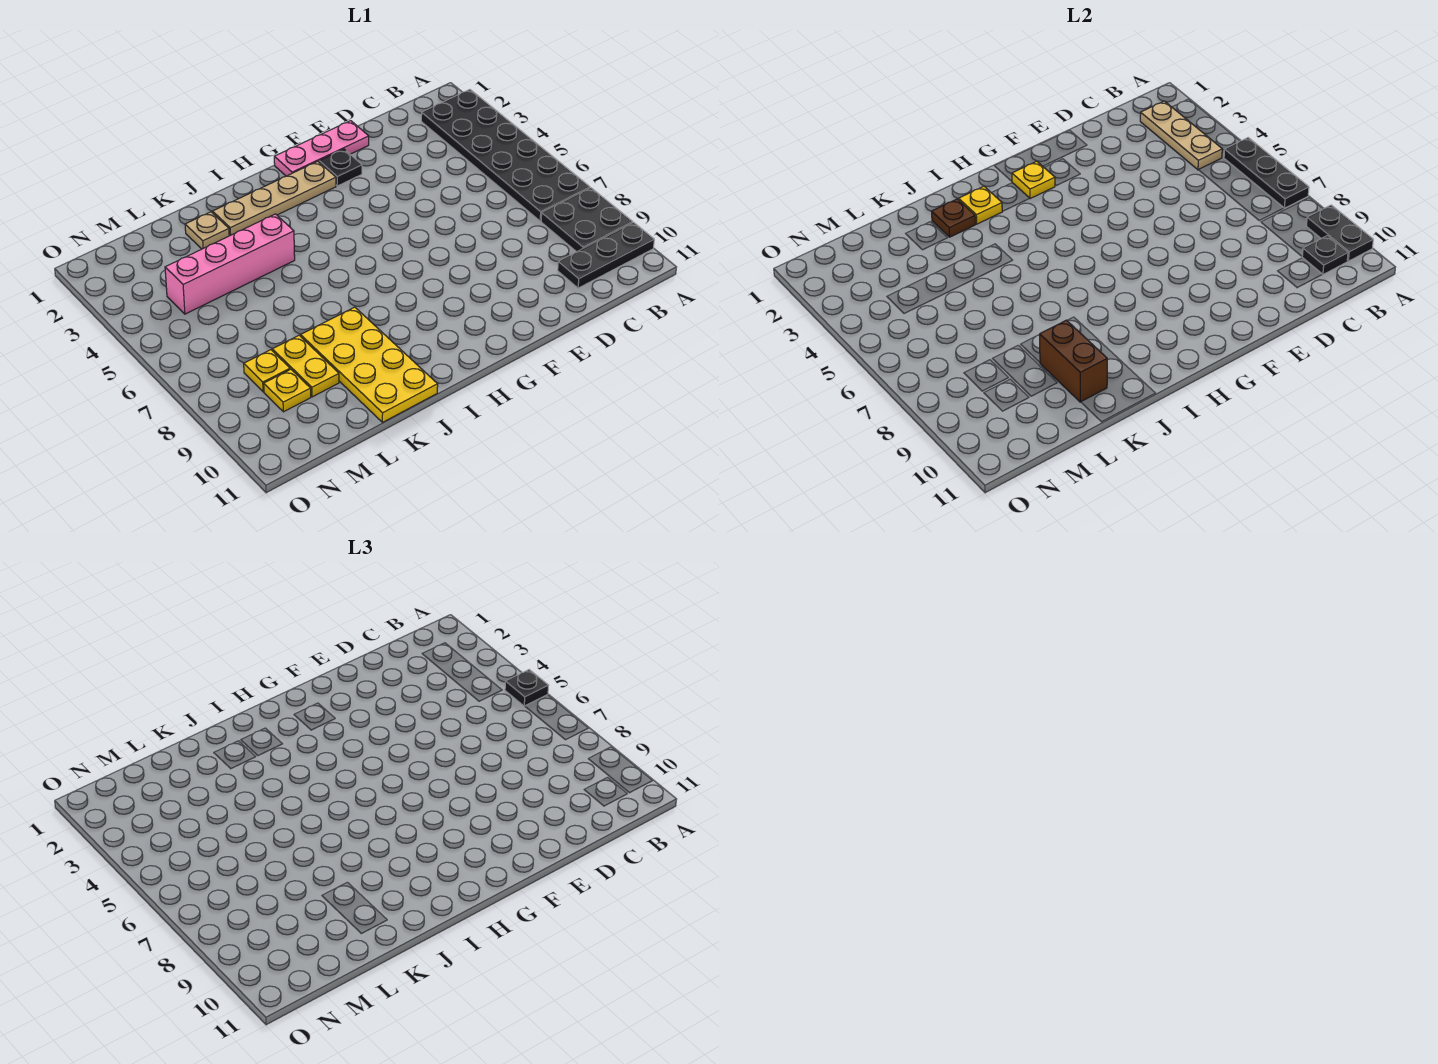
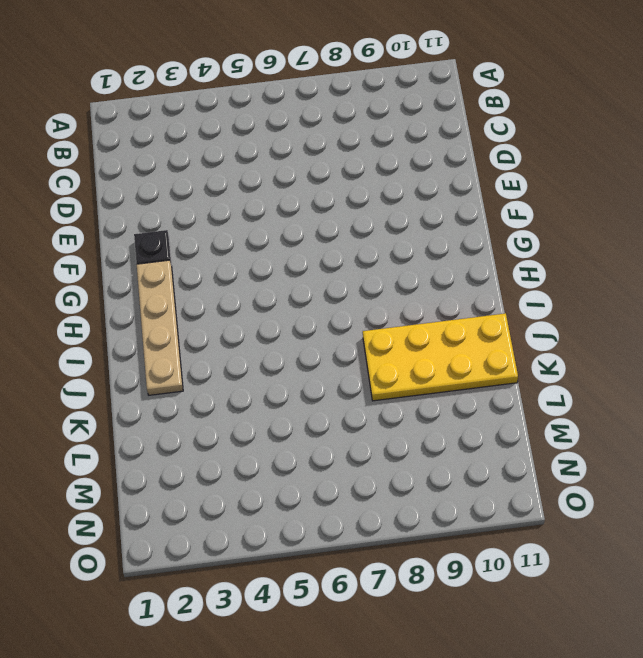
none -> black plate A2:B7 level 1
none -> black plate A8:B9 level 1
none -> black plate A10:C10 level 1

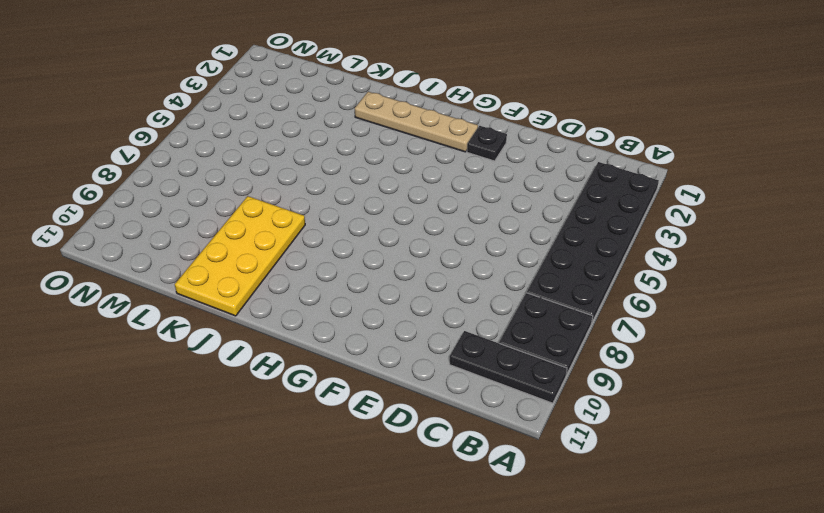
none -> pink plate E1:G1 level 1
none -> pink brick J4:M4 level 1
none -> tan plate K2 level 1

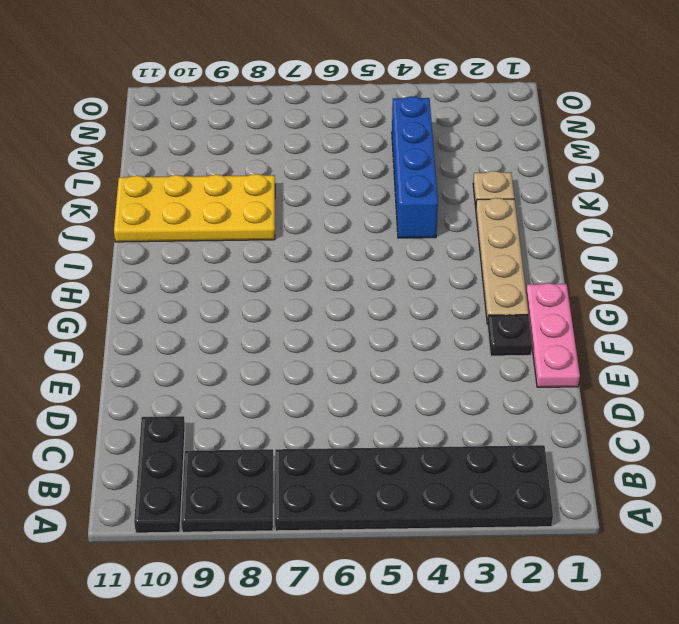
blue brick J4:M4 level 1 -> pink brick J4:M4 level 1
none -> yellow plate L8:L9 level 1
none -> yellow plate M8 level 1
none -> yellow plate M9 level 1

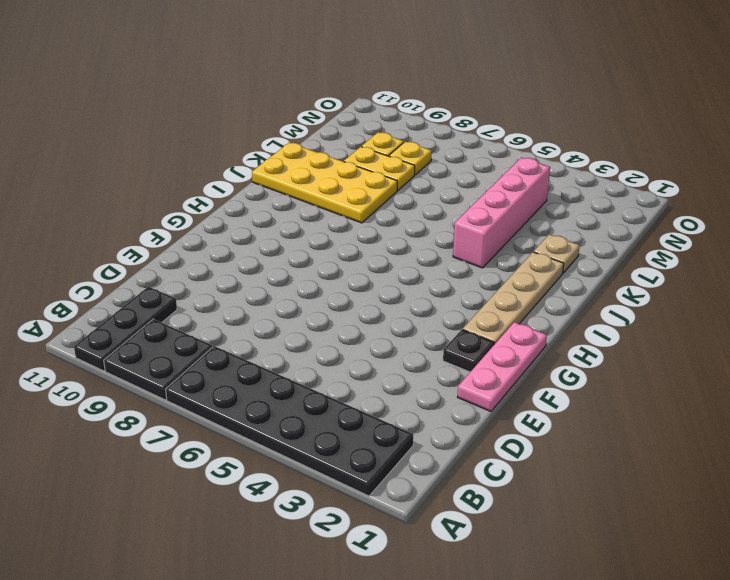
none -> black plate A5:A7 level 2
none -> black plate A9:A10 level 2
none -> tan plate B2:B4 level 2

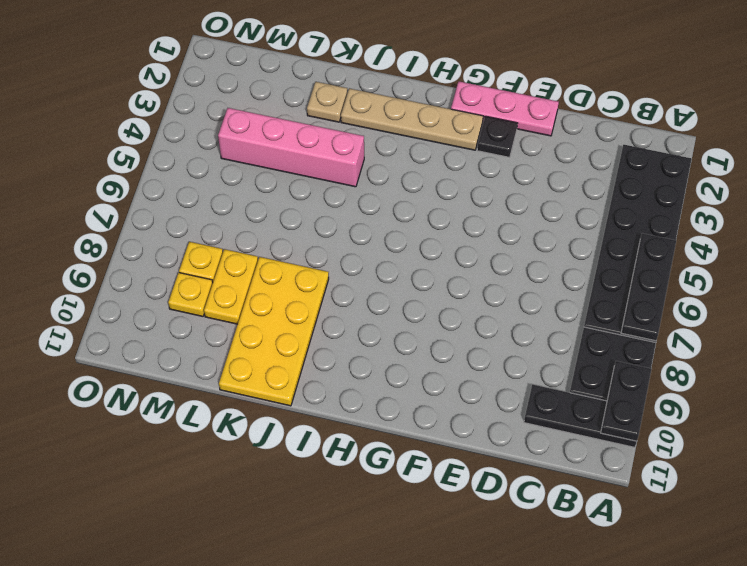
none -> tan plate B2:B4 level 2
none -> black plate B10 level 2
none -> yellow plate G2 level 2

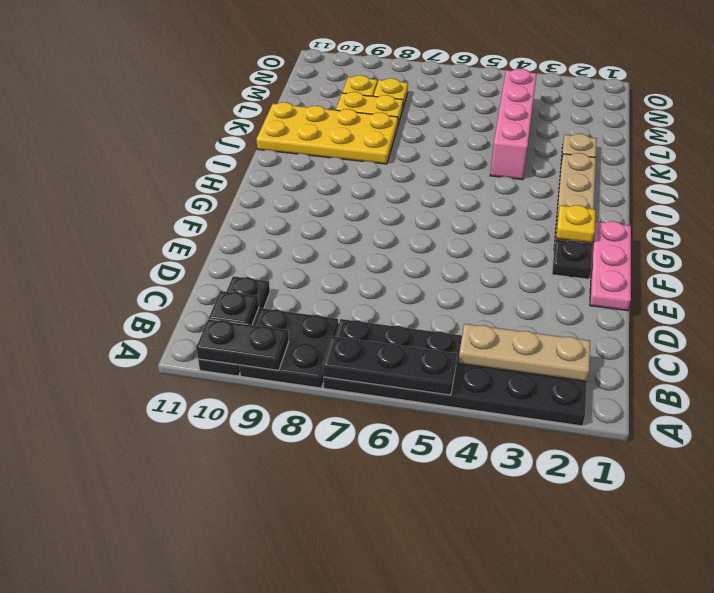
none -> yellow plate I2 level 2
none -> brown plate J2 level 2
none -> brown brick K9:K10 level 2

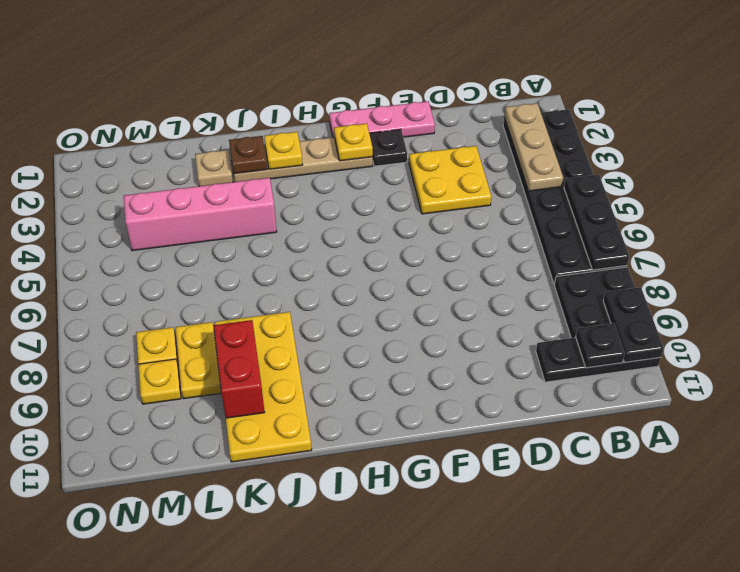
yellow plate D3:E4 level 1 -> none
red brick K9:K10 level 2 -> brown brick K9:K10 level 2
none -> black plate A5 level 3

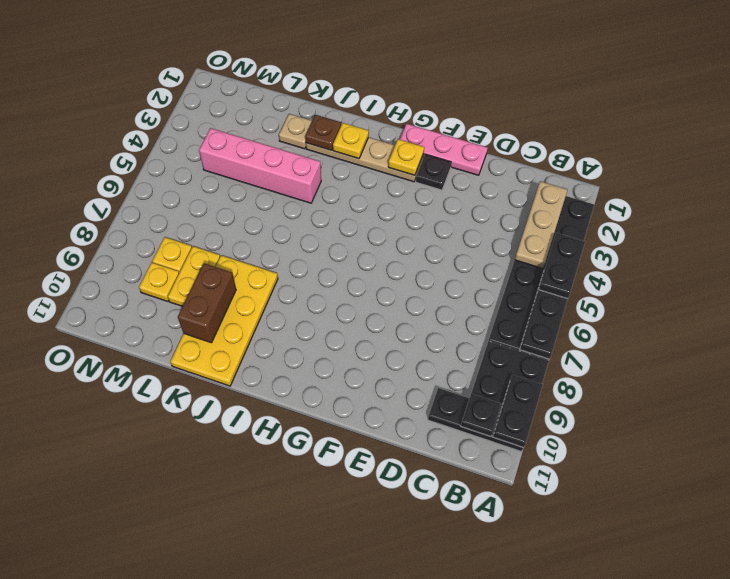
black plate A4:A5 level 3 -> black plate A5 level 3

